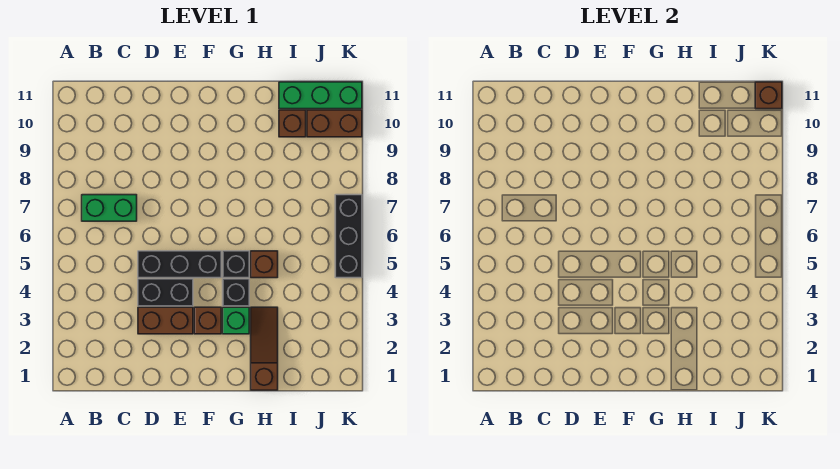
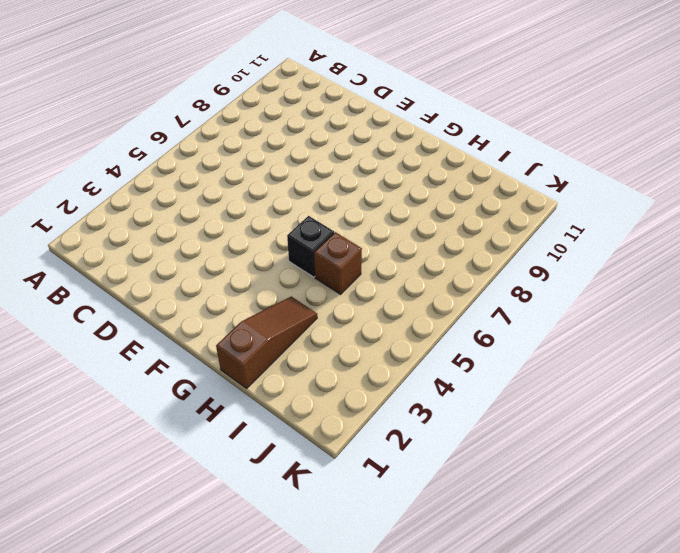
none -> green brick B7:C7 level 1
none -> brown brick D3:E3 level 1
none -> black brick D4:E4 level 1

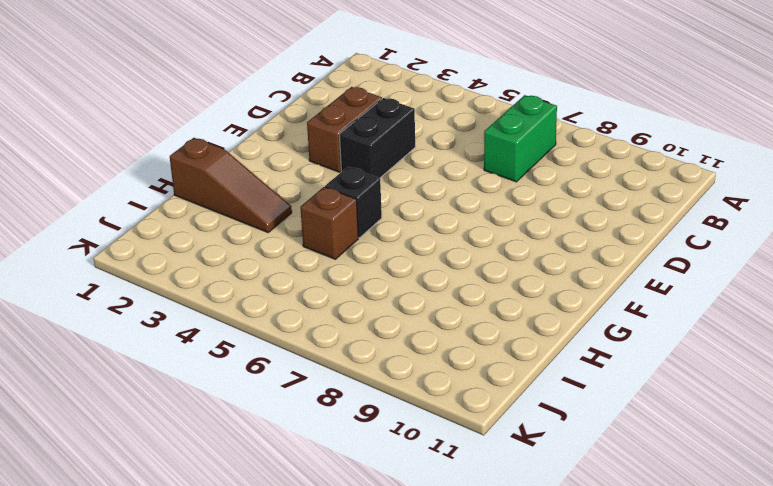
none -> black brick D5:F5 level 1
none -> brown brick F3 level 1
none -> green brick G3 level 1

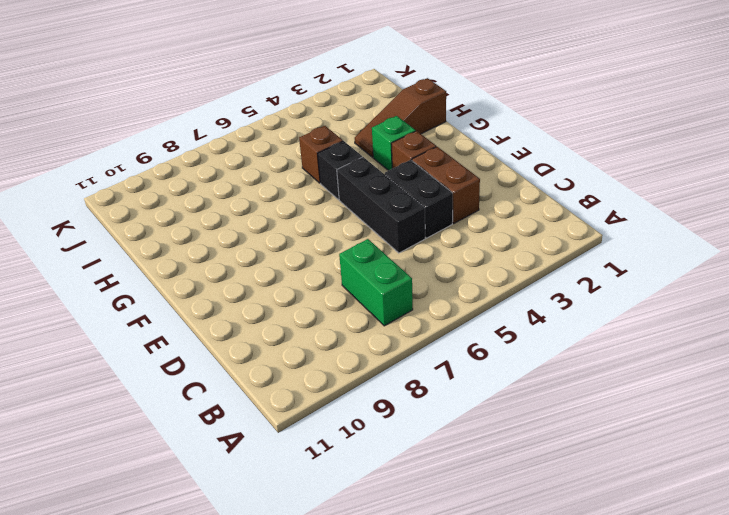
none -> black brick G4 level 1
none -> brown brick I10 level 1
none -> green brick I11:K11 level 1

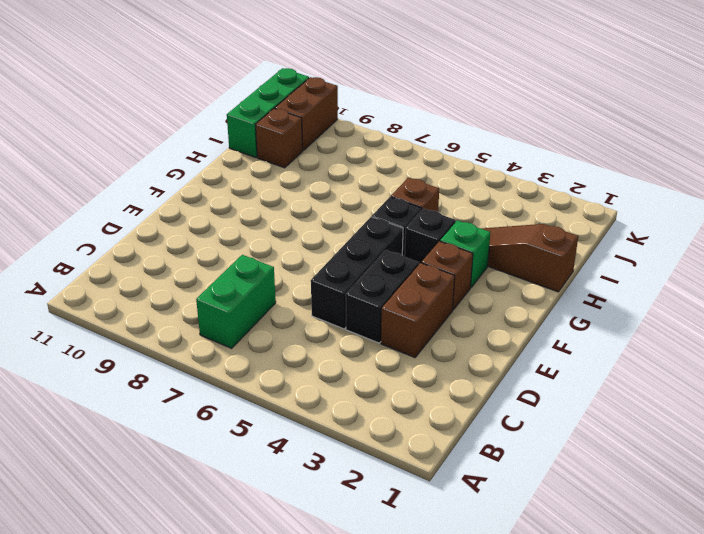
none -> black brick K5:K7 level 1
none -> brown brick K11 level 2

